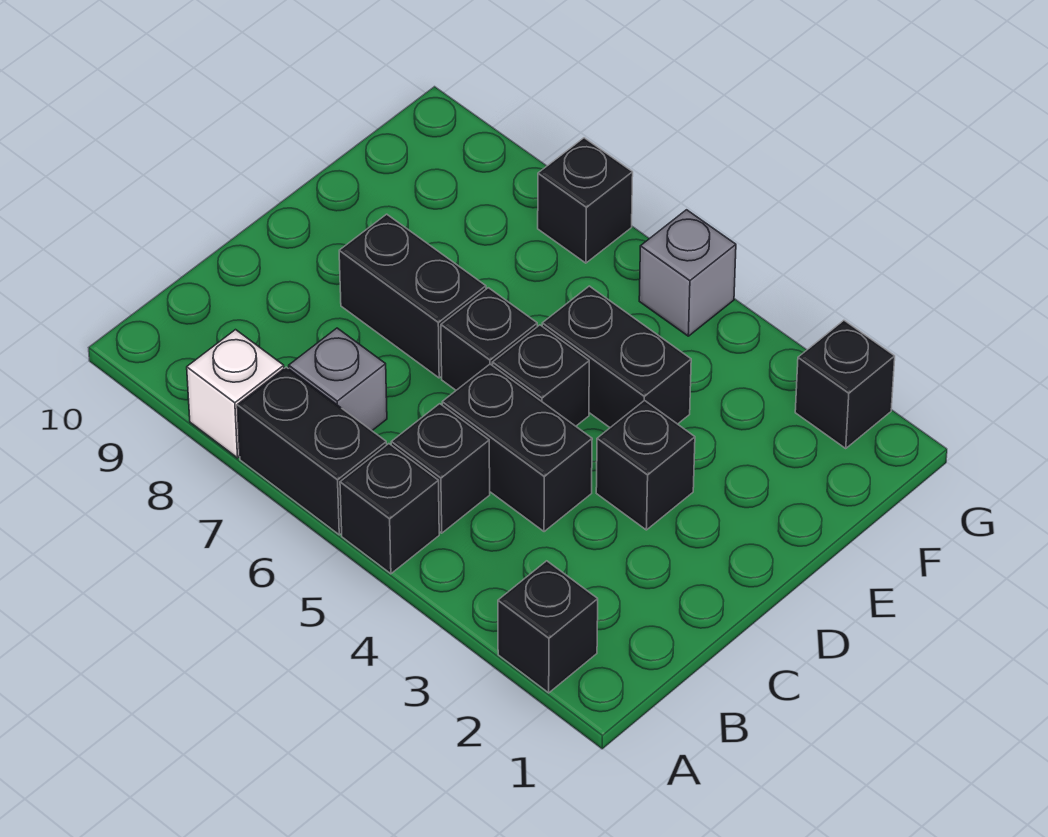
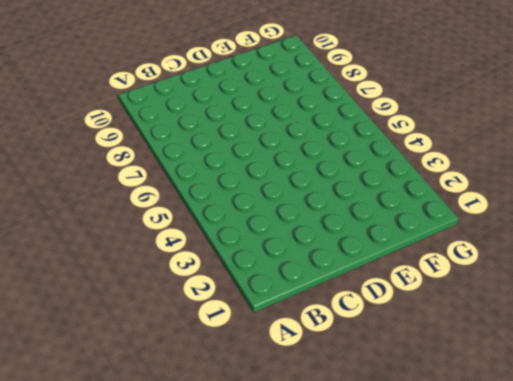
none -> black brick A2 level 1
none -> black brick A5 level 1
none -> black brick A6:A7 level 1

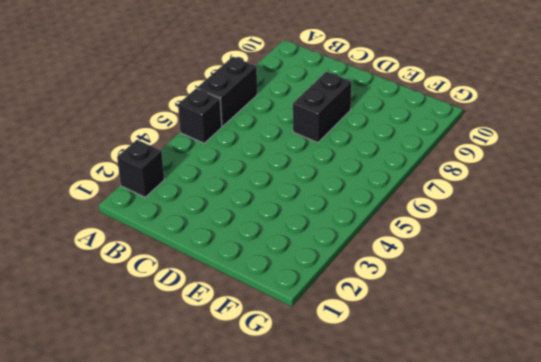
none -> white brick A8 level 1
none -> black brick B5 level 1
none -> grey brick B7 level 1

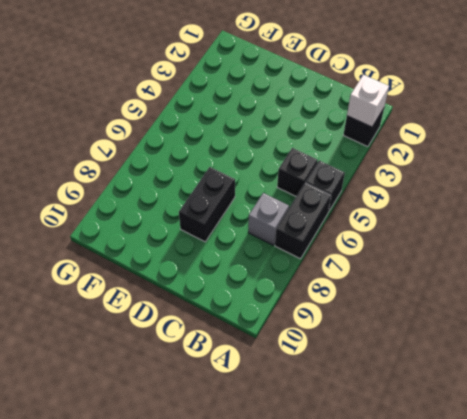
white brick A2 level 2 -> white brick A8 level 1
none -> black brick C4:C5 level 1
none -> black brick D3 level 1
none -> black brick D5 level 1

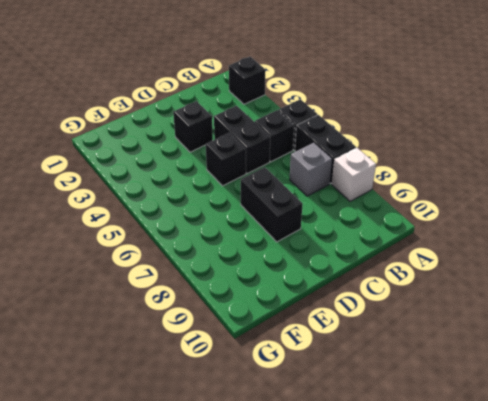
none -> black brick D6 level 1
none -> black brick E4:E5 level 1
none -> black brick G2 level 1

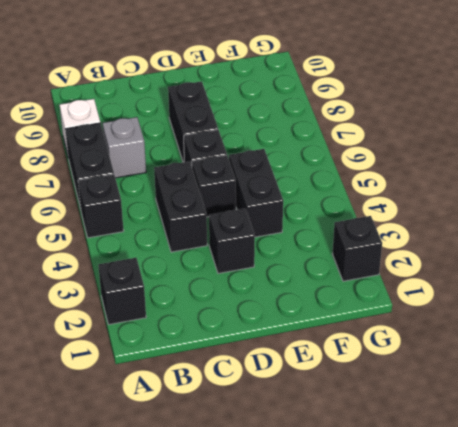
none -> black brick B5 level 1
none -> grey brick G5 level 1
none -> black brick G7 level 1

